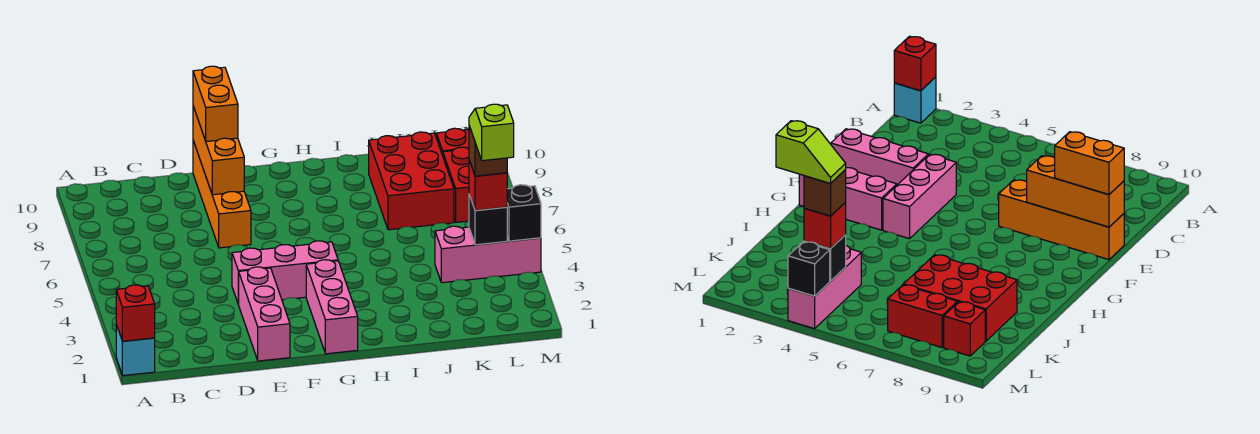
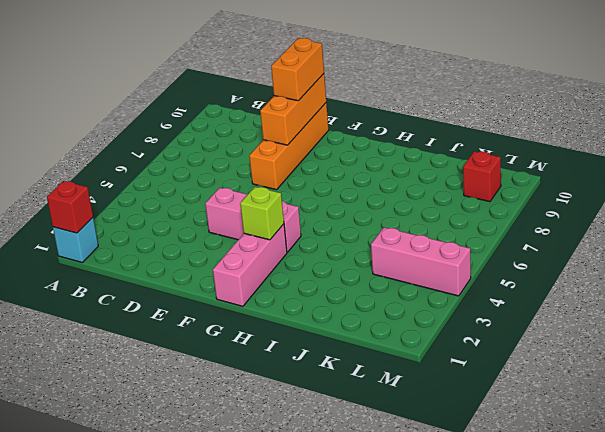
lime brick G3 level 2 -> none
none -> pink brick E1:E3 level 1
none -> red brick J7:K9 level 1
none -> red brick L7:L8 level 1

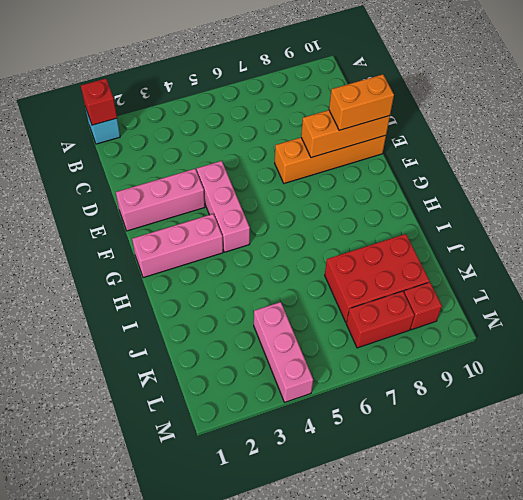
none -> black brick L4 level 2
none -> black brick M4 level 2
none -> red brick L4 level 3

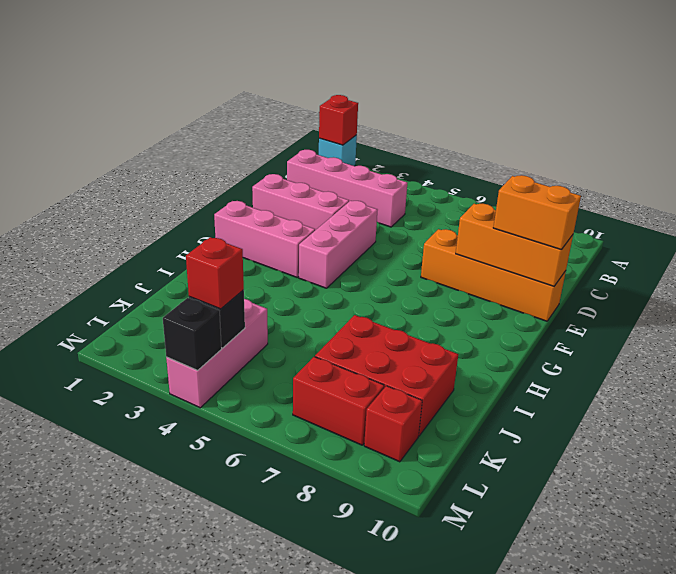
pink brick C1:C4 level 1 -> none
none -> brown brick L4 level 4
none -> lime slope L3:L4 level 5 top 3

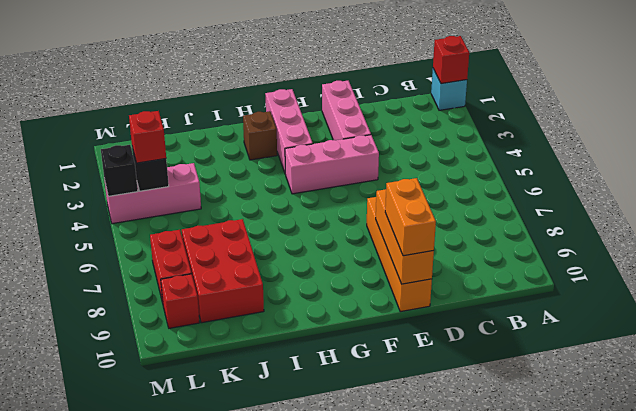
brown brick H2 level 1 -> brown brick L4 level 4
none -> lime slope L3:L4 level 5 top 3

